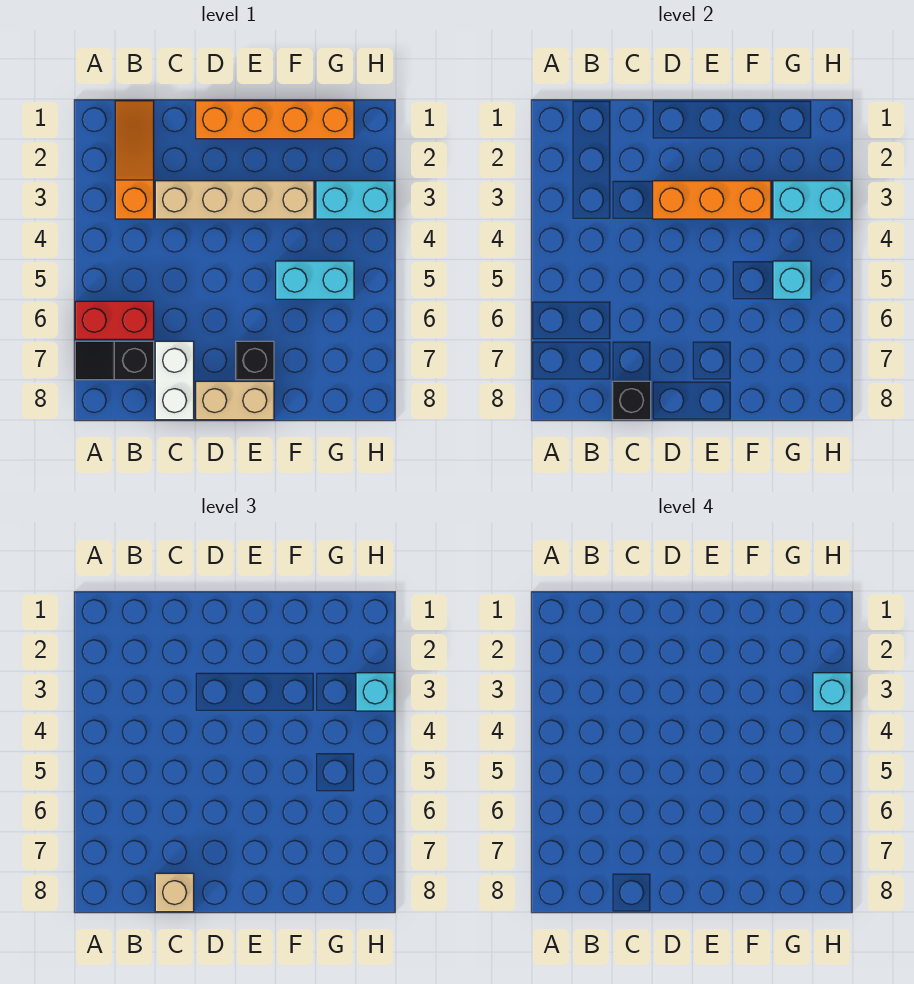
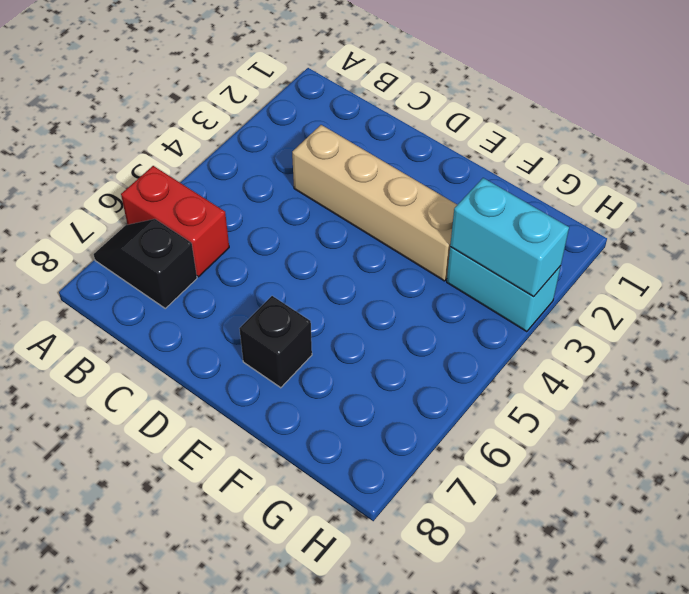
none -> orange slope B1:B3 level 1 top 3
none -> white brick C7:C8 level 1
none -> orange brick D1:G1 level 1

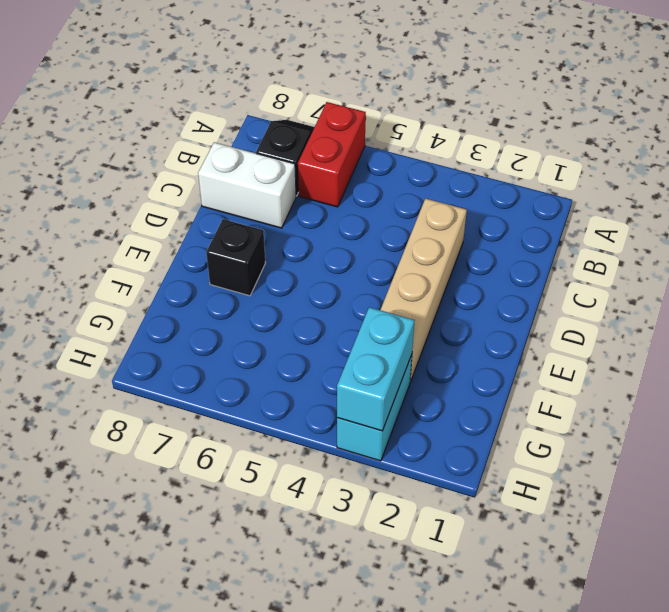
none -> orange slope B1:B3 level 1 top 3
none -> orange brick D1:G1 level 1
none -> tan brick D8:E8 level 1

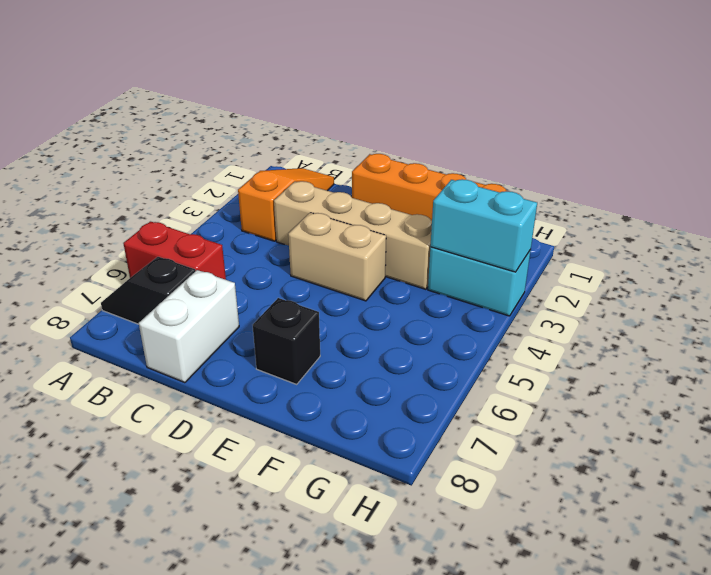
tan brick D4:E4 level 1 -> tan brick D8:E8 level 1
none -> cyan brick F5:G5 level 1
none -> black brick C8 level 2
none -> orange brick D3:F3 level 2

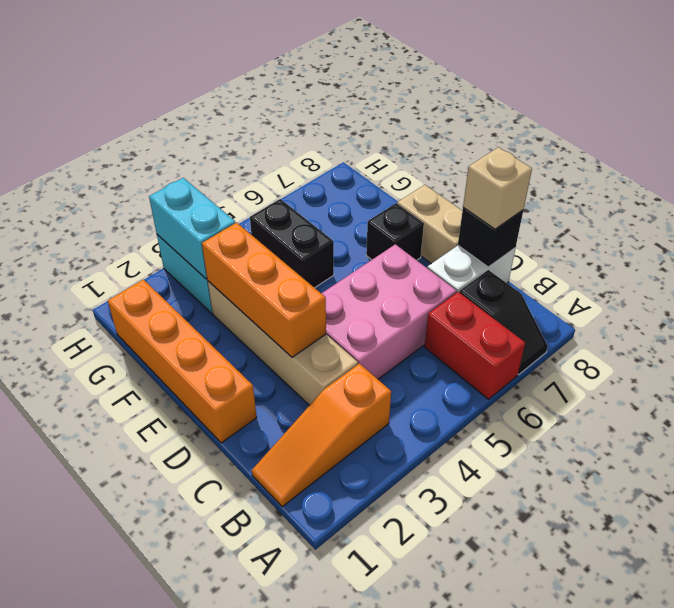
pink brick C4:D6 level 1 -> none
black brick F5:G5 level 1 -> cyan brick F5:G5 level 1
none -> cyan brick G5 level 2
none -> cyan brick H3 level 3
none -> cyan brick H3 level 4

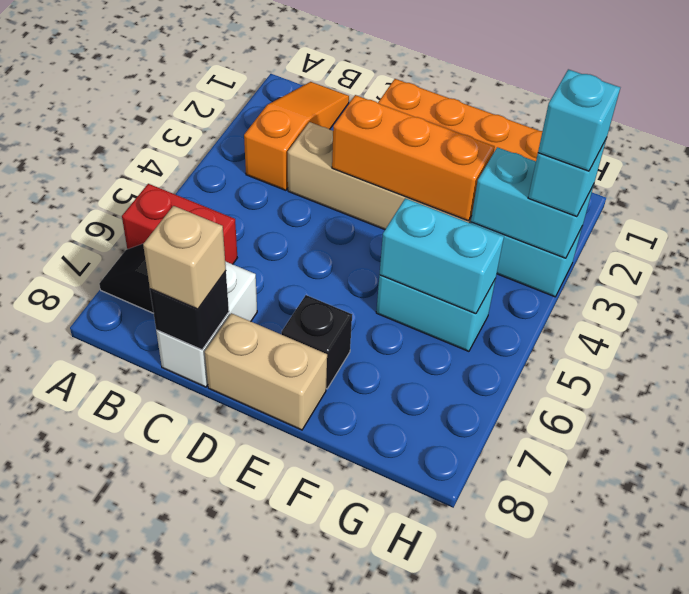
cyan brick F5:G5 level 2 -> cyan brick G5 level 2

